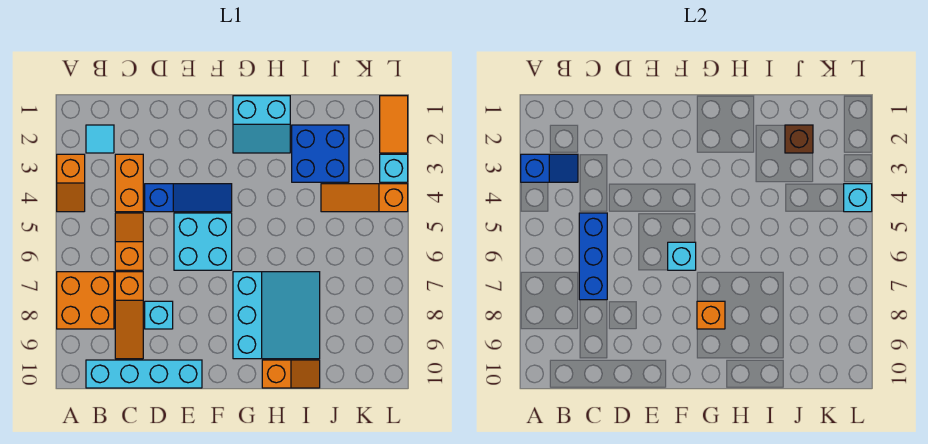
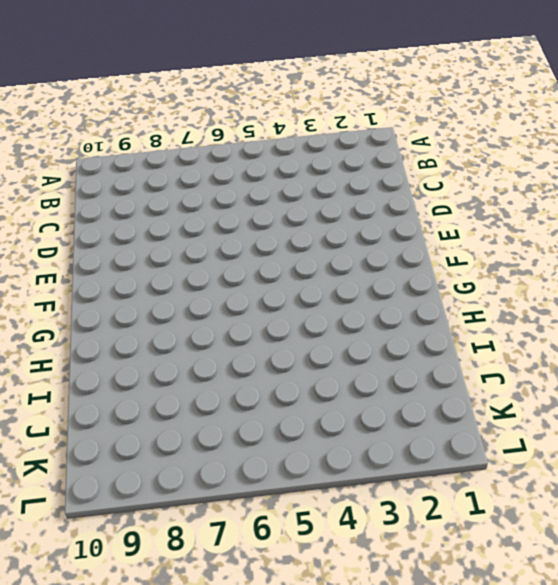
none -> orange slope A3:A4 level 1 top 3
none -> orange brick A7:B8 level 1
none -> cyan tile B2 level 1

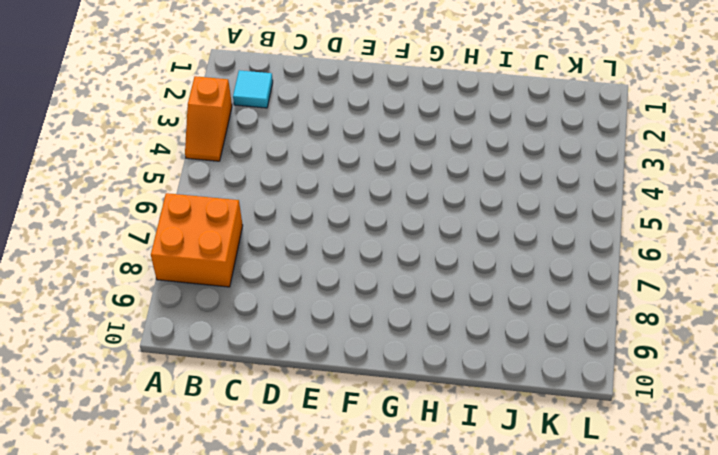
none -> cyan brick B10:E10 level 1
none -> orange brick C3:C4 level 1
none -> orange slope C5:C6 level 1 top 6

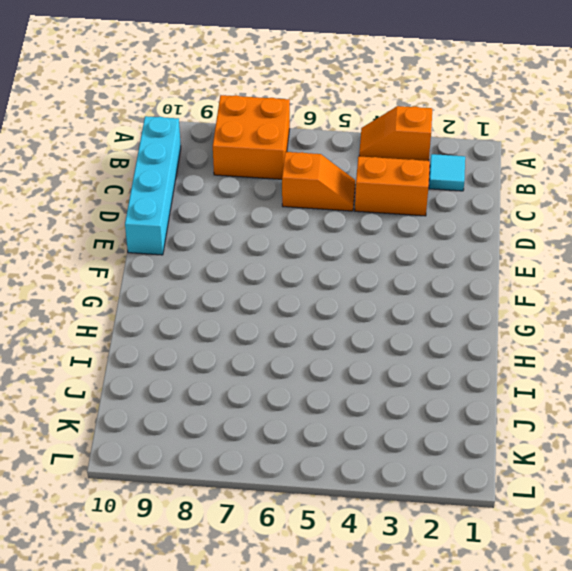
none -> orange slope C7:C9 level 1 top 7
none -> blue slope D4:F4 level 1 top D
none -> cyan brick D8 level 1

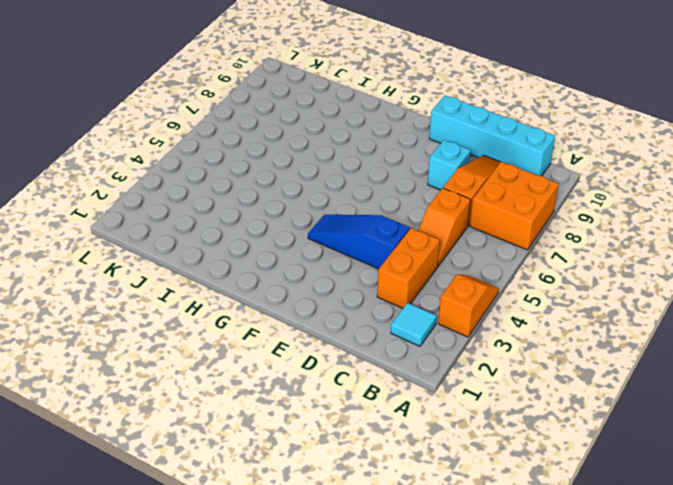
none -> cyan brick E5:F6 level 1
none -> cyan slope G1:H2 level 1 top 1
none -> cyan slope G7:I9 level 1 top G

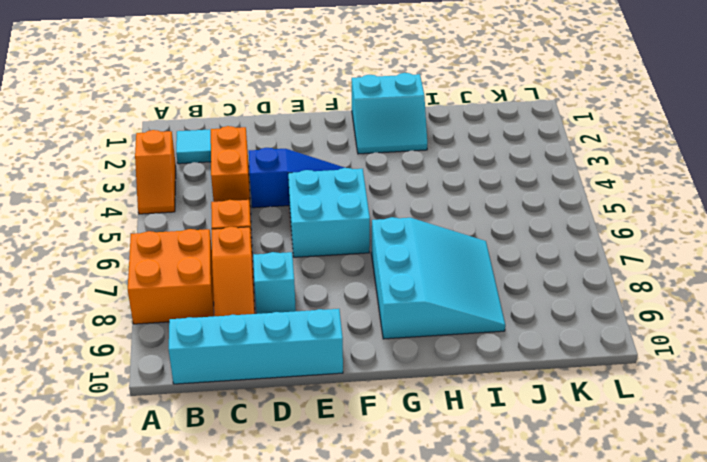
none -> orange slope H10:I10 level 1 top H
none -> blue brick I2:J3 level 1
none -> orange slope J4:L4 level 1 top L

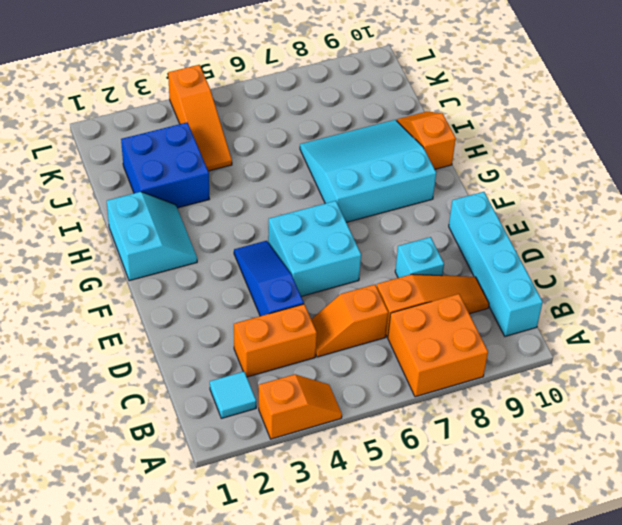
none -> orange tile L1:L2 level 1
none -> cyan brick L3 level 1
none -> blue slope A3:B3 level 2 top A

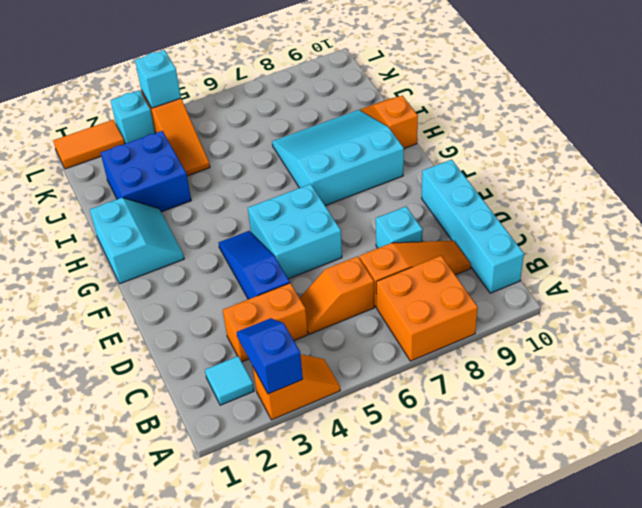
none -> blue brick C5:C7 level 2
none -> cyan brick F6 level 2
none -> orange brick G8 level 2

